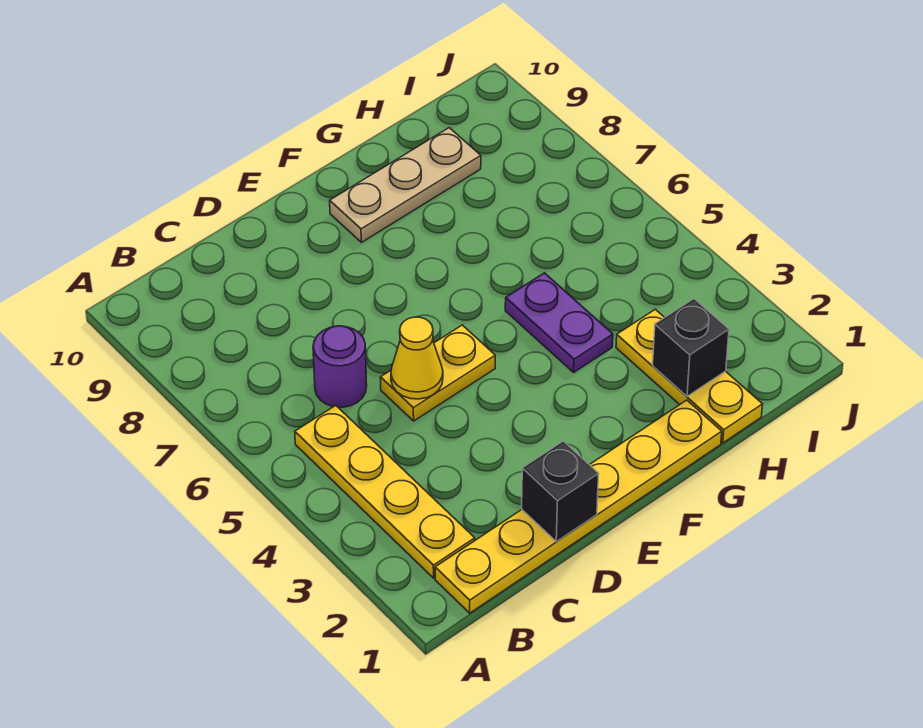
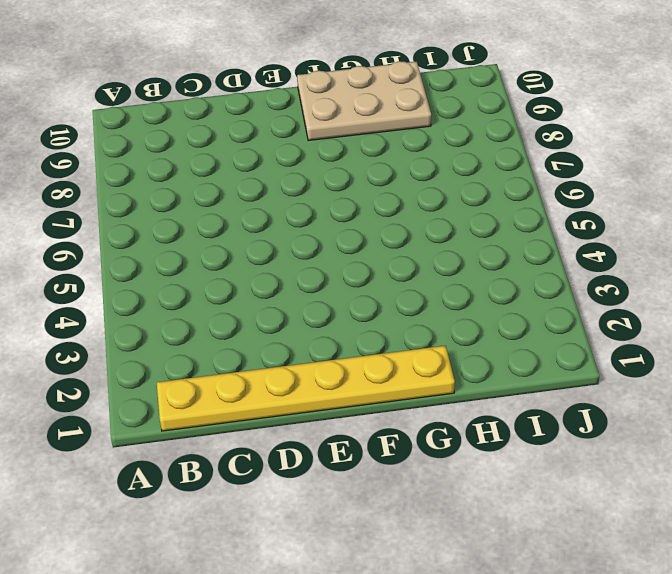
tan plate F9:H10 level 1 -> tan plate F9:H9 level 1
none -> yellow plate B2:B5 level 1
none -> purple round brick C6 level 1

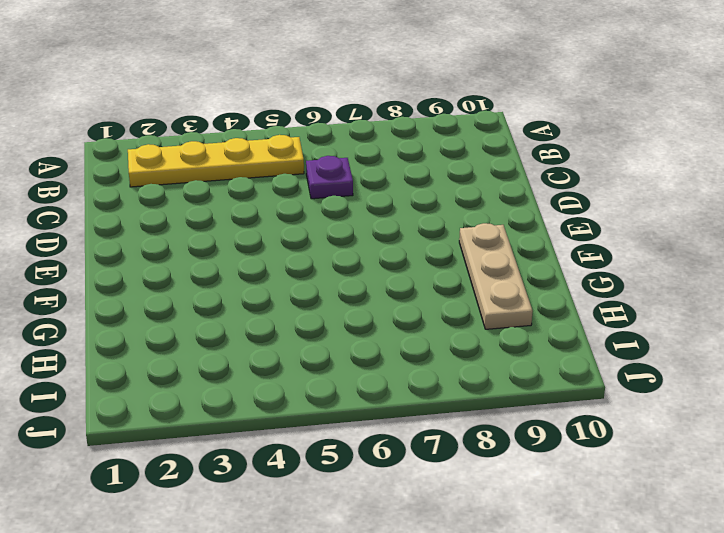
purple plate C6 level 1 -> purple round brick C6 level 1
none -> yellow plate B1:G1 level 1
none -> yellow plate D5:E5 level 1

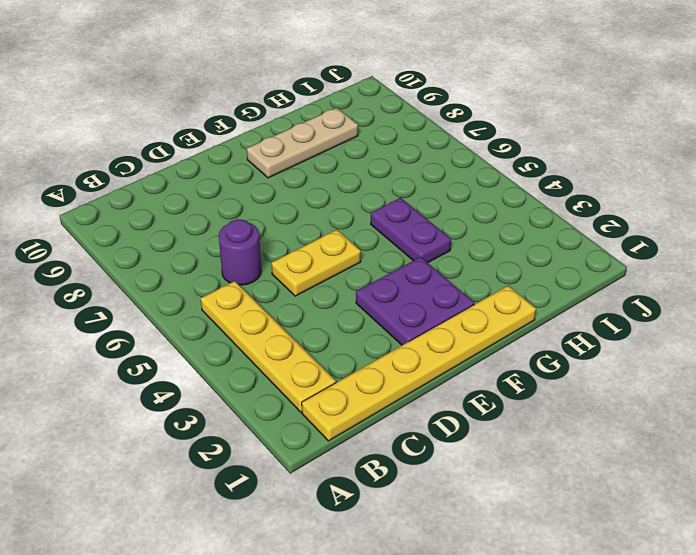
purple plate E2:F3 level 1 -> none
none -> yellow plate H1:H3 level 1
none -> black brick D1 level 2

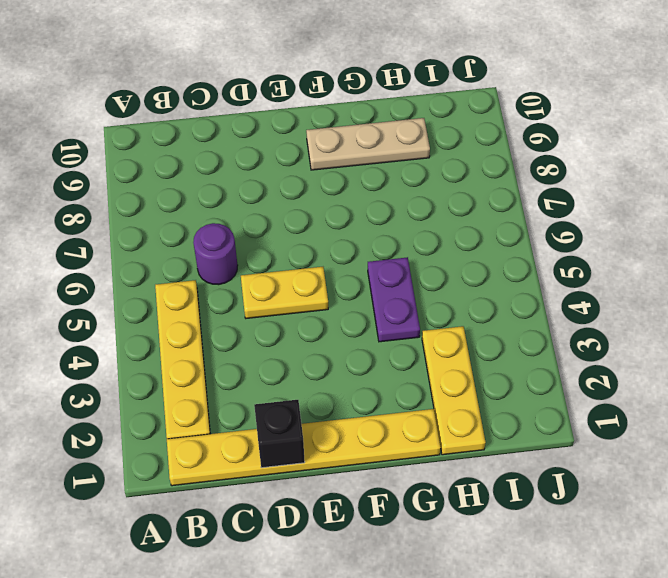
none -> yellow cone D5 level 2
none -> black brick H2 level 2

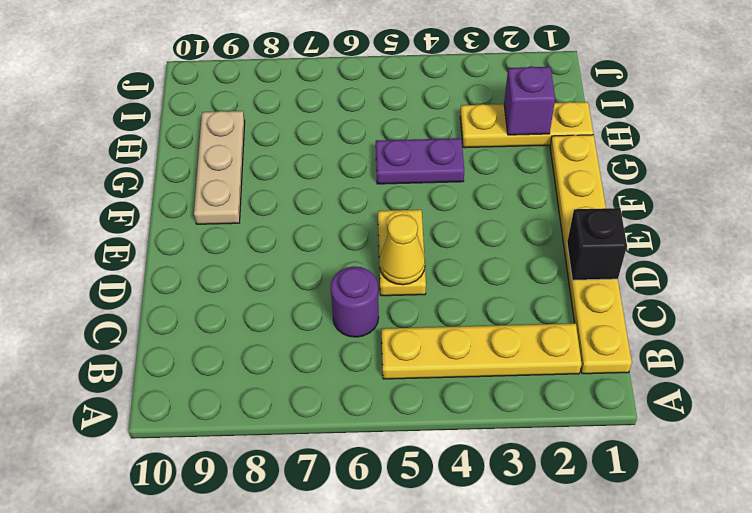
purple brick H2 level 2 -> black brick H2 level 2

